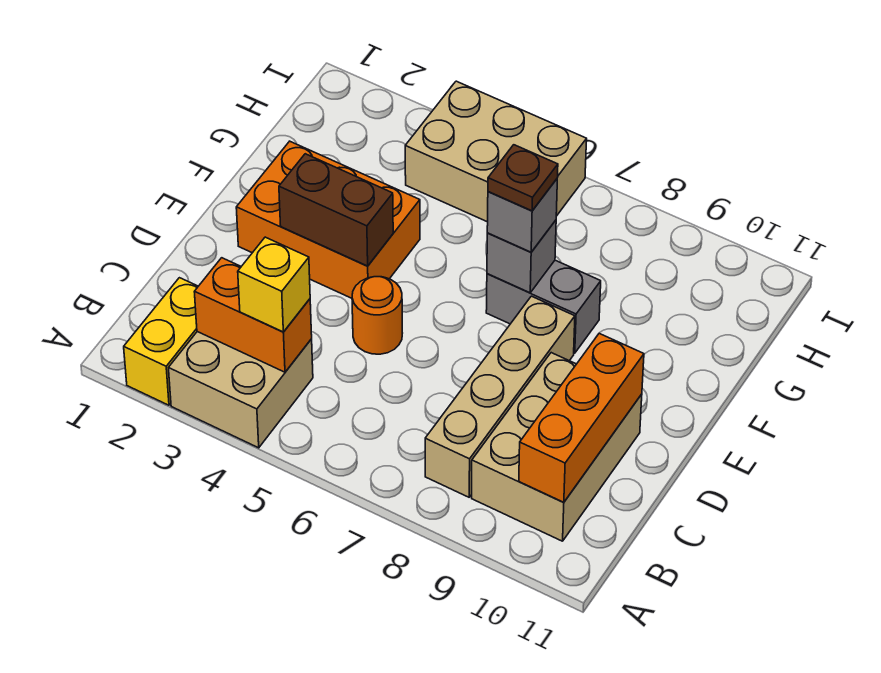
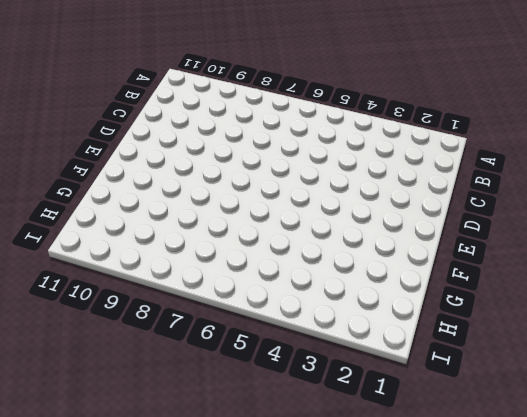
none -> yellow brick A2:B2 level 1
none -> tan brick A3:B4 level 1
none -> tan brick B8:E8 level 1

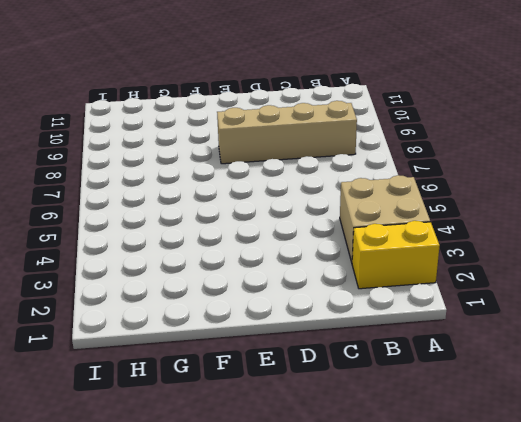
none -> tan brick B9:D10 level 1
none -> orange round brick D5 level 1
none -> orange brick E2:F4 level 1

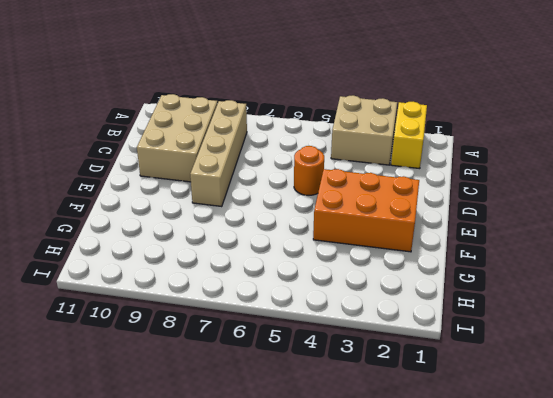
none -> grey brick F7:F8 level 1
none -> tan brick H4:I6 level 1
none -> orange brick B3:B4 level 2

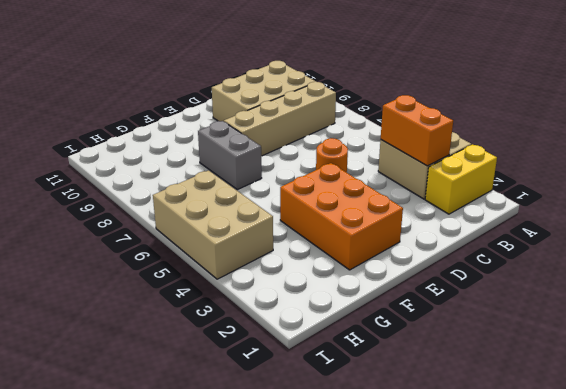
none -> orange brick B10:D10 level 2
none -> brown brick E3:E4 level 2
none -> grey brick F7 level 2

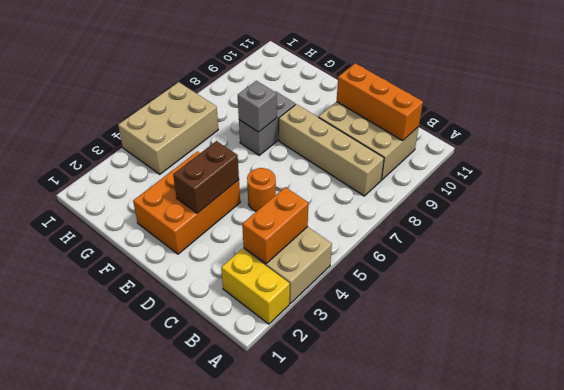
none -> yellow brick B4 level 3
none -> grey brick F7 level 3
none -> brown plate F7 level 4

